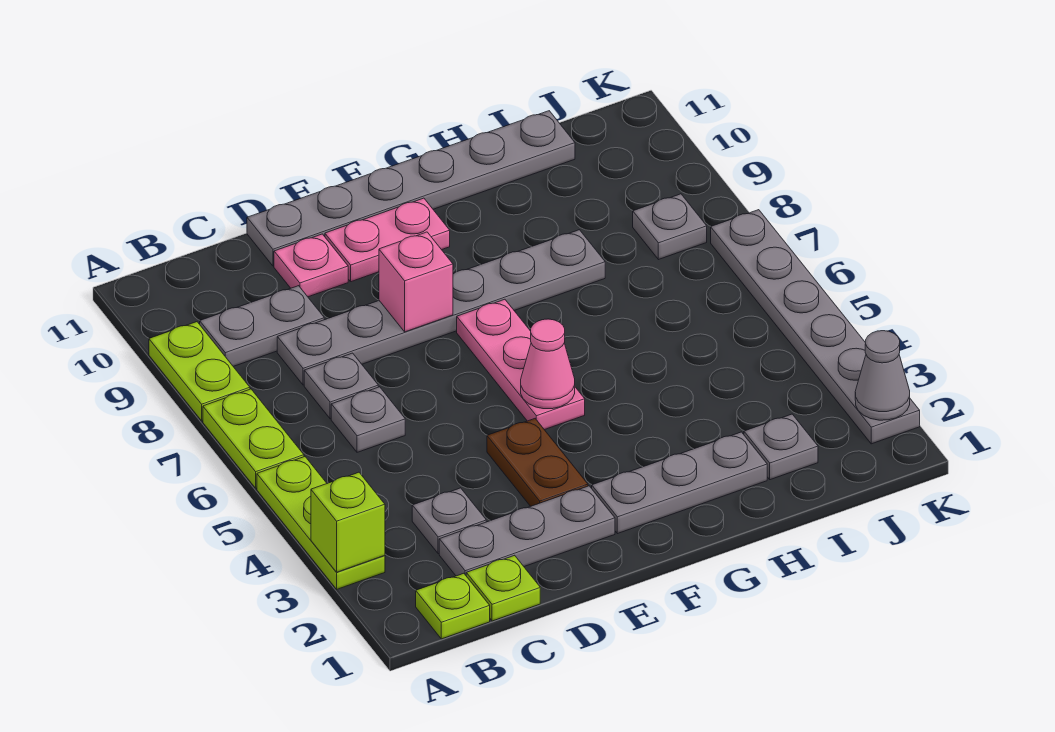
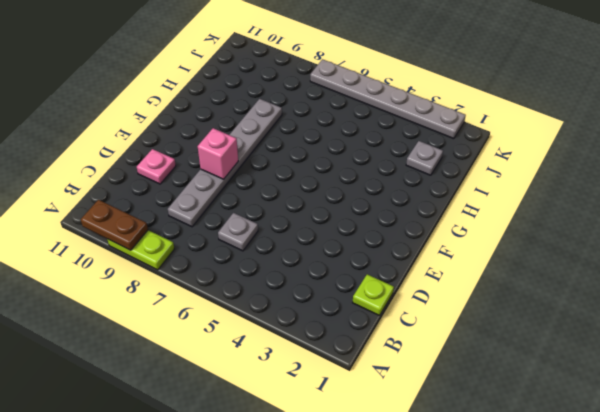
brown plate A9:A10 level 2 -> brown plate E3:E4 level 1
none -> lime plate A3:A5 level 1
none -> lime plate A6:A7 level 1
none -> lime plate B1 level 1

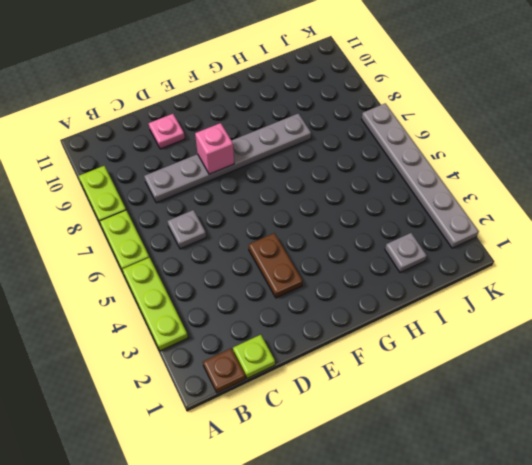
brown plate B1 level 1 -> lime plate B1 level 1
none -> grey plate B9:C9 level 1
none -> grey plate C2:E2 level 1
none -> grey plate C3 level 1

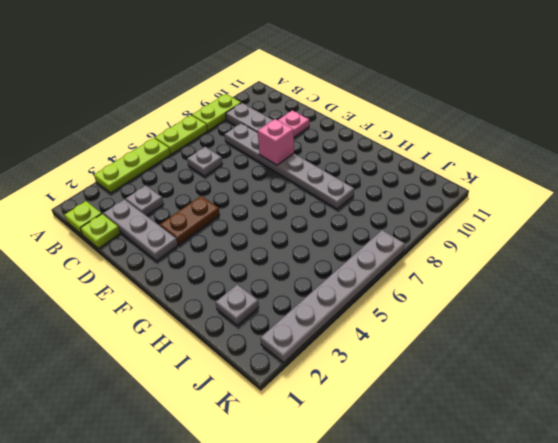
none -> grey plate C7 level 1
none -> grey plate D11:I11 level 1
none -> pink plate E10:F10 level 1

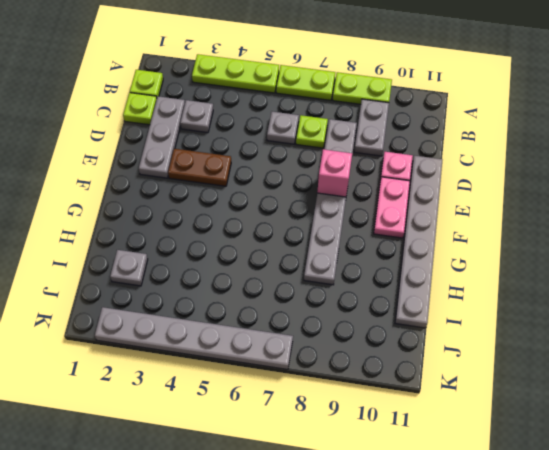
lime plate C7 level 1 -> grey plate C7 level 1
none -> grey plate F2:H2 level 1
none -> pink plate F5:F7 level 1
none -> grey plate J8 level 1

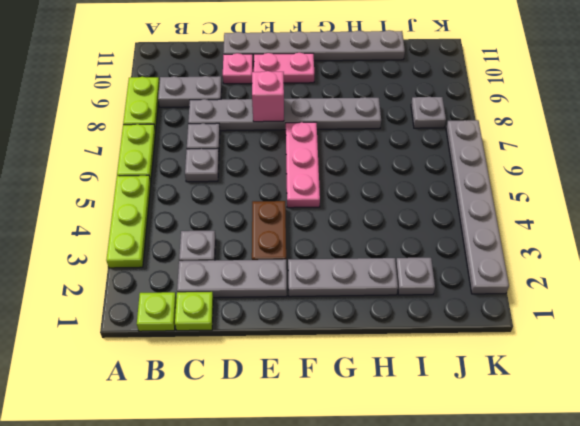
none -> lime brick A3 level 2
none -> pink cone F5 level 2
none -> grey cone K2 level 2

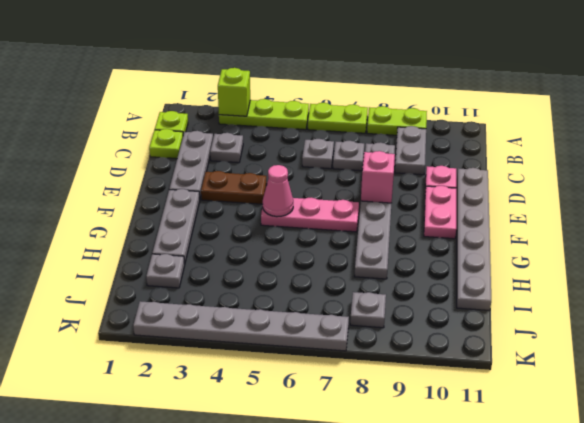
none -> grey cone K2 level 2

